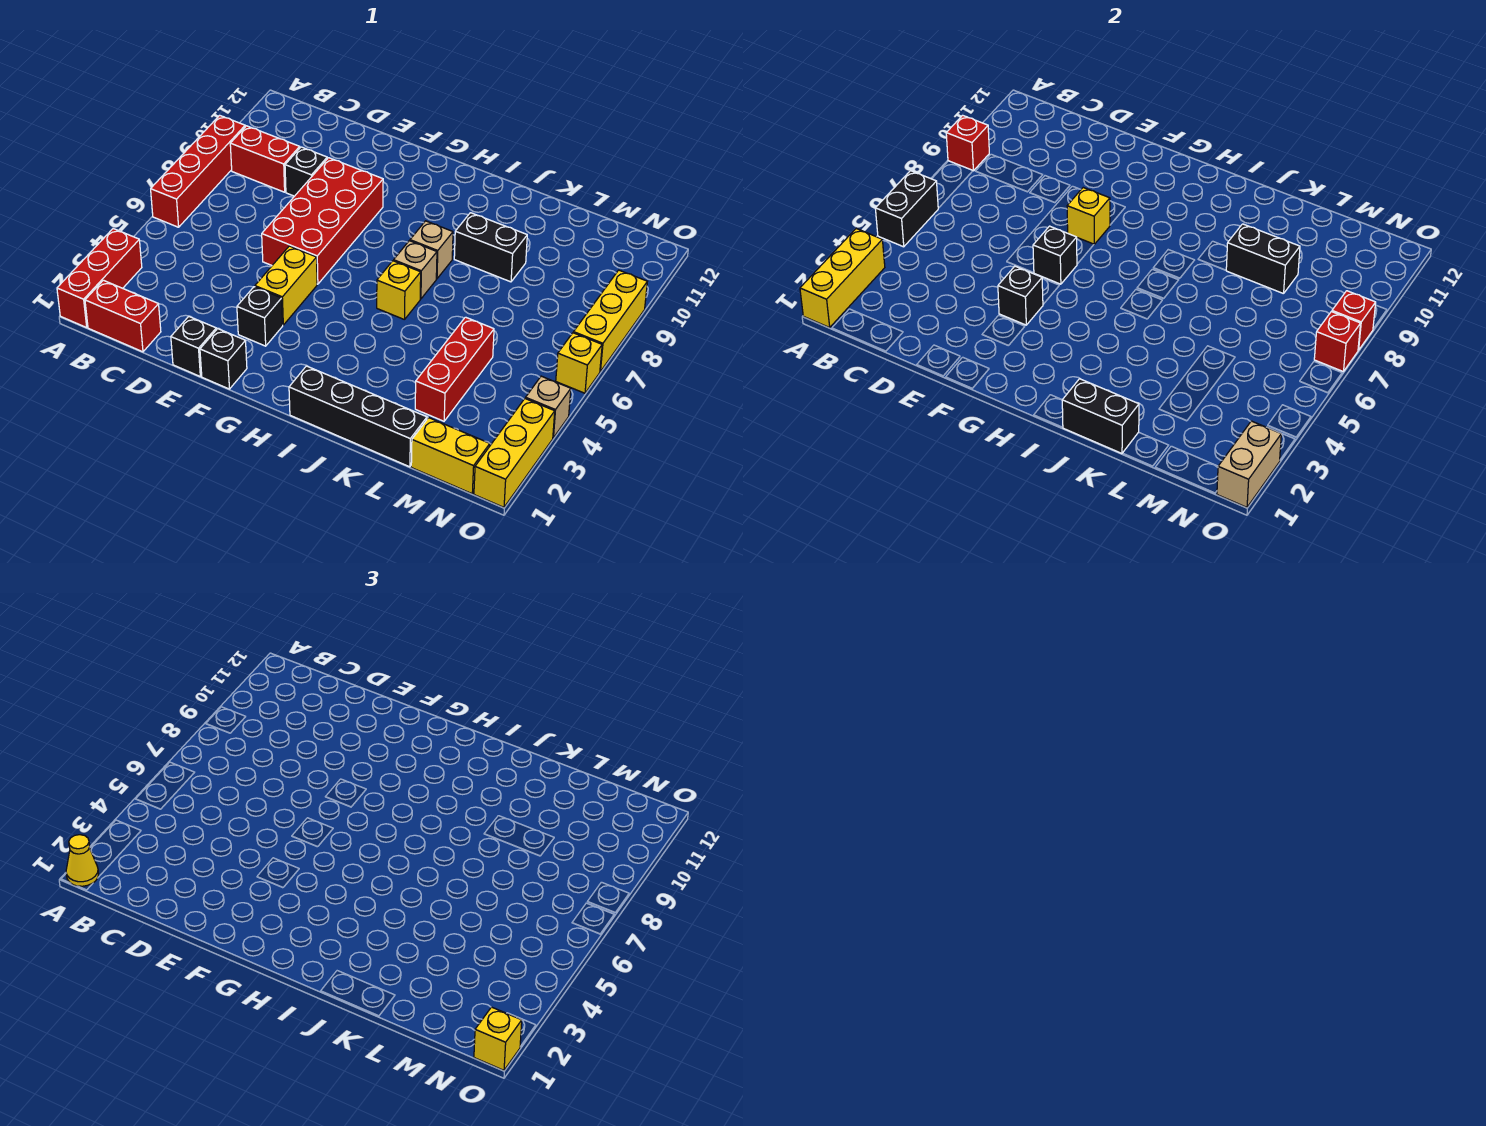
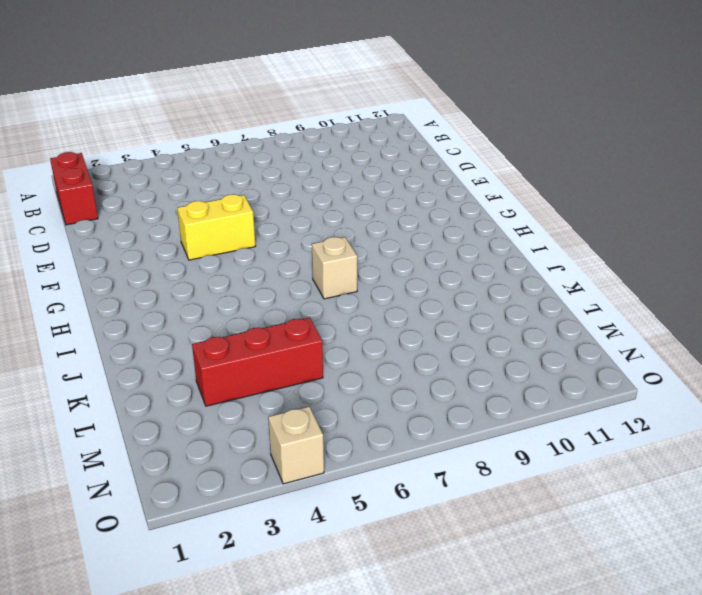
none -> red brick A1:A3 level 1
none -> red brick A6:A9 level 1
none -> red brick B9:C9 level 1
none -> black brick D9 level 1

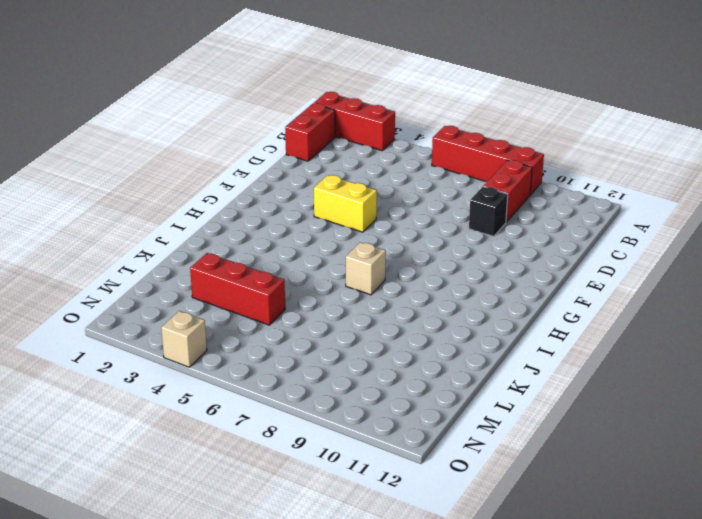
none -> black brick E1 level 1
none -> red brick E6:F9 level 1
none -> black brick F1 level 1
none -> black brick F3 level 1

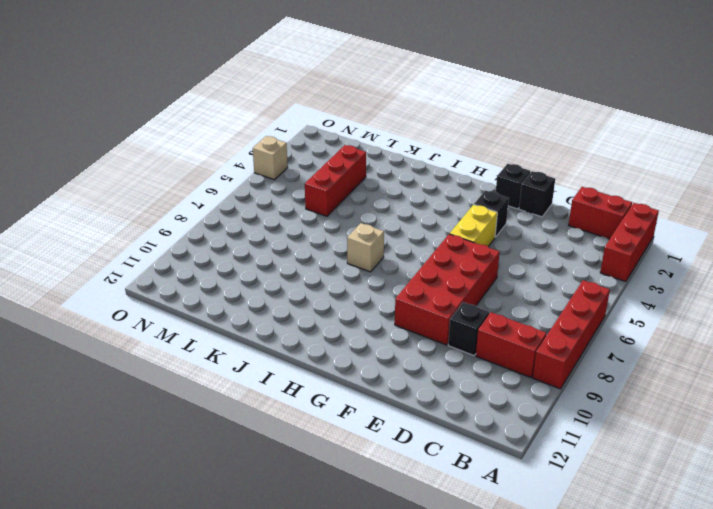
none -> black brick I1:L1 level 1
none -> yellow brick I6 level 1
none -> tan brick I8 level 1
none -> black brick J9:K9 level 1

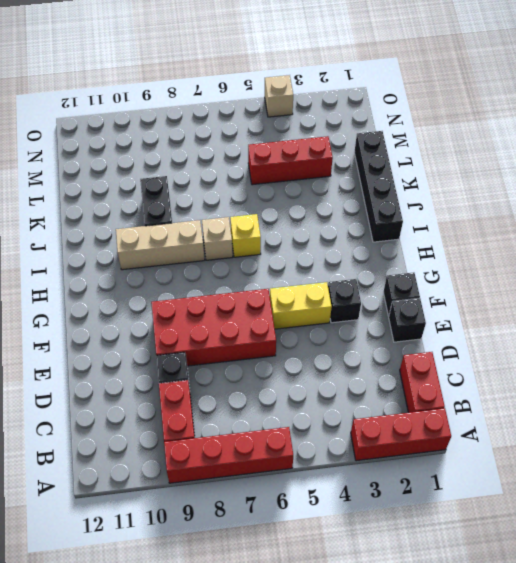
tan brick I8:I10 level 1 -> tan brick I8 level 1
none -> yellow brick M1:N1 level 1
none -> yellow brick O1:O3 level 1
none -> yellow brick O6 level 1
none -> yellow brick O7:O9 level 1

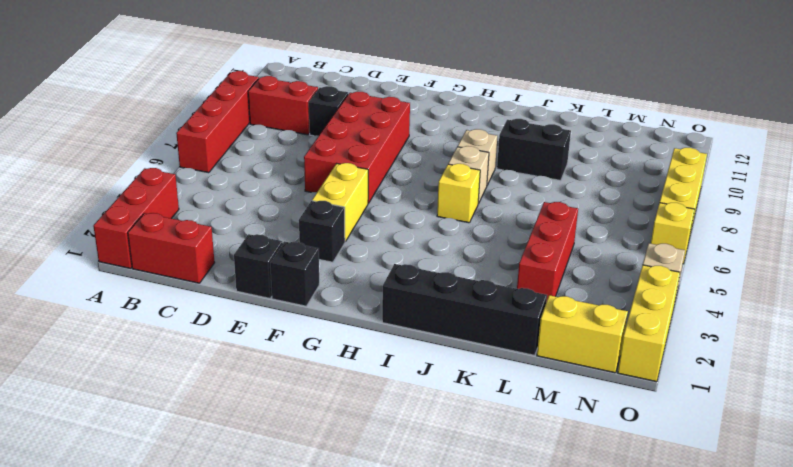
none -> yellow brick A1:A3 level 2
none -> black brick A5:A6 level 2
none -> red brick A9 level 2
none -> black brick F4 level 2

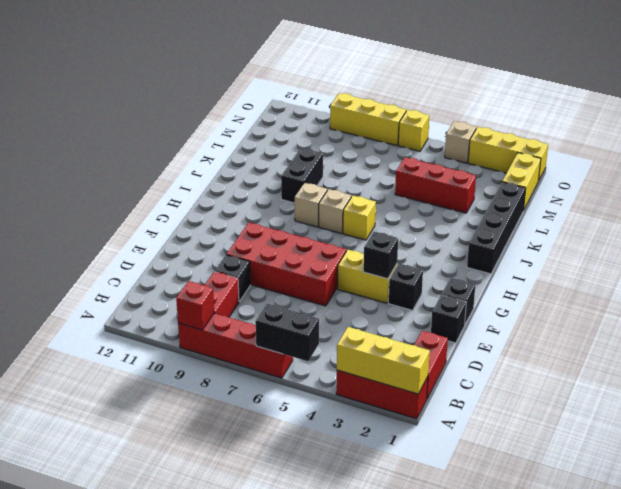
none -> black brick F6 level 2
none -> yellow brick F8 level 2
none -> black brick J1:K1 level 2
none -> black brick K9:L9 level 2

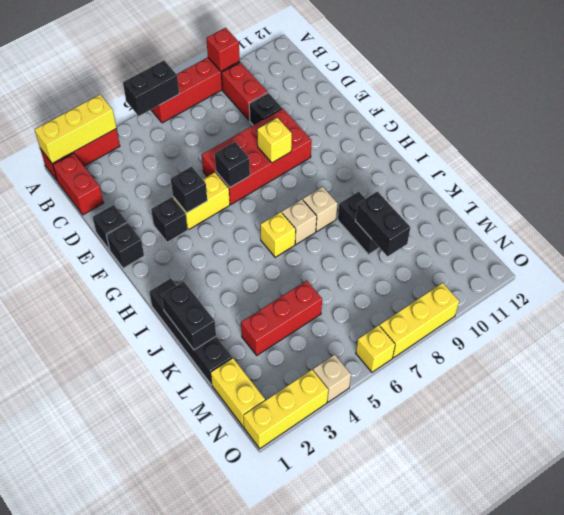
none -> tan brick O1:O2 level 2
none -> red brick O7 level 2
none -> red brick O8 level 2
none -> yellow cone A1 level 3

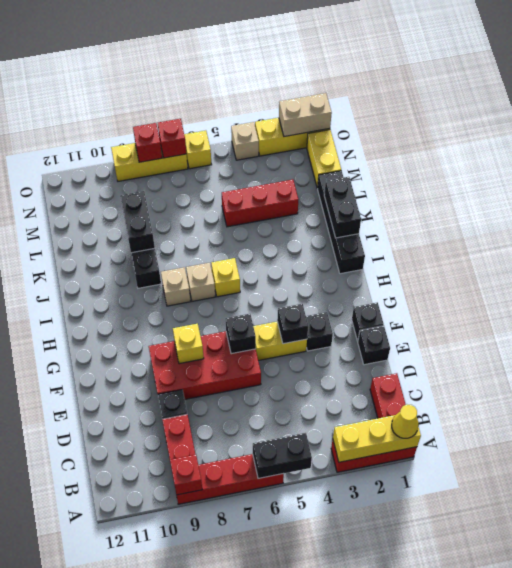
none -> yellow brick O1 level 3

